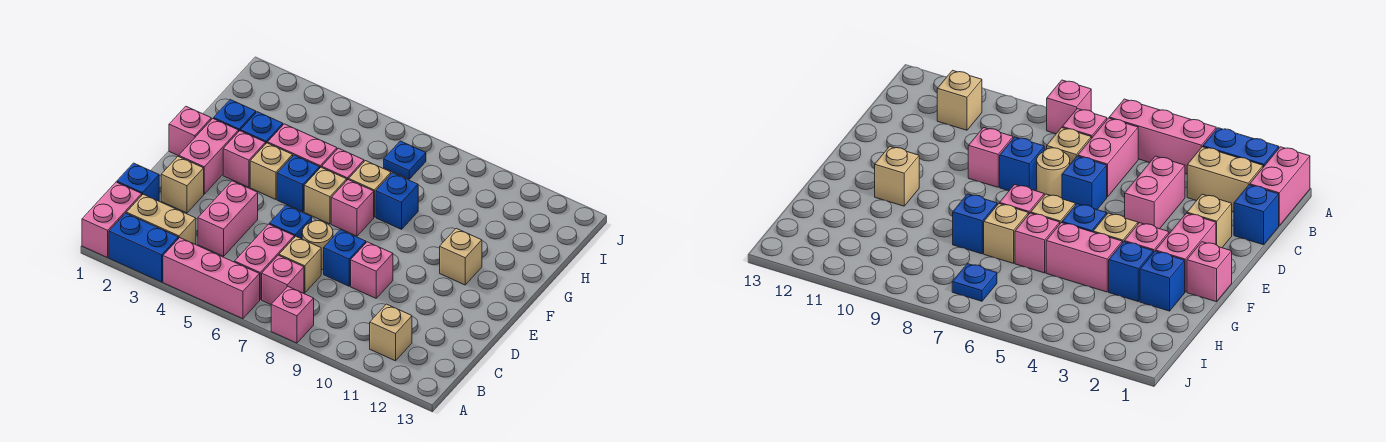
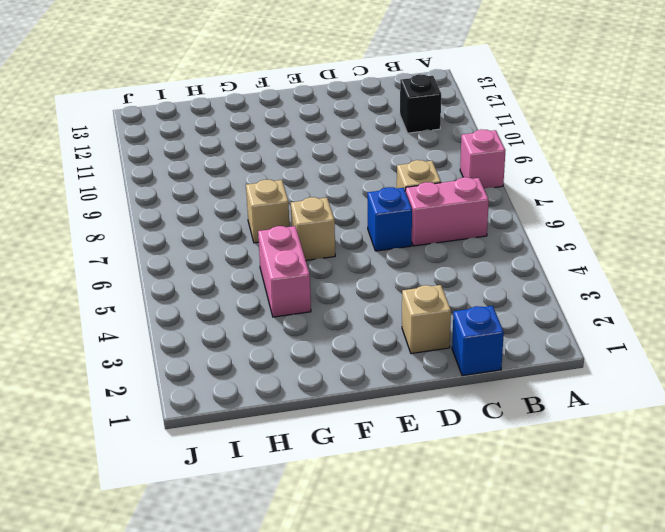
black brick B11 level 1 -> tan brick B11 level 1
none -> pink brick A1:B1 level 1
none -> blue brick A2:A3 level 1
none -> pink brick A4:A6 level 1
none -> tan brick B2:B3 level 1

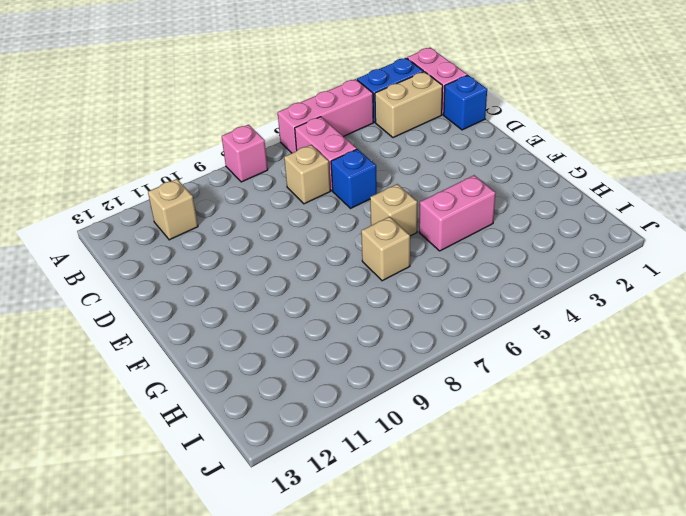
none -> pink brick B7 level 1
none -> pink brick C4:D4 level 1
none -> tan brick D2 level 1
none -> tan round brick D7 level 1

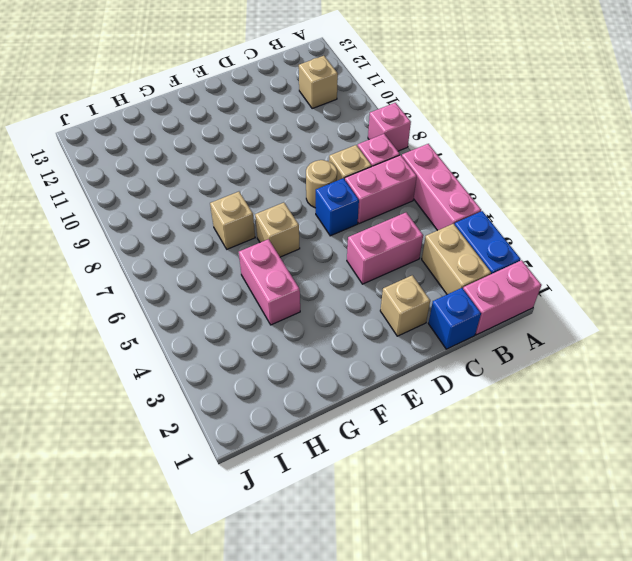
none -> blue brick D8 level 1
none -> pink brick D9 level 1
none -> pink brick E2:F2 level 1
none -> pink brick F1 level 1

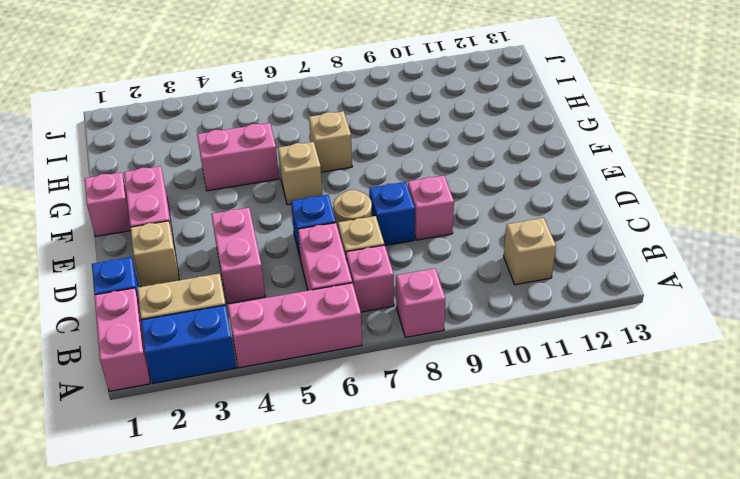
none -> pink brick F3 level 1
none -> tan brick F4 level 1
none -> blue brick F5 level 1
none -> pink brick F7 level 1

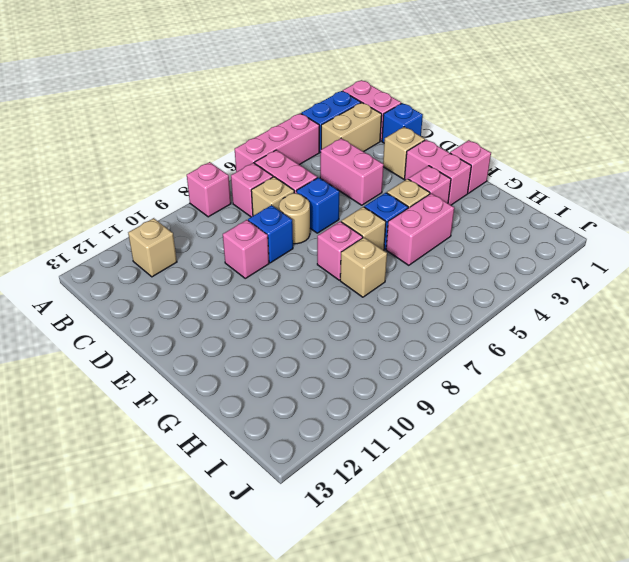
none -> tan brick F11 level 1
none -> blue brick G2 level 1
none -> blue brick G3 level 1
none -> pink brick G6 level 1

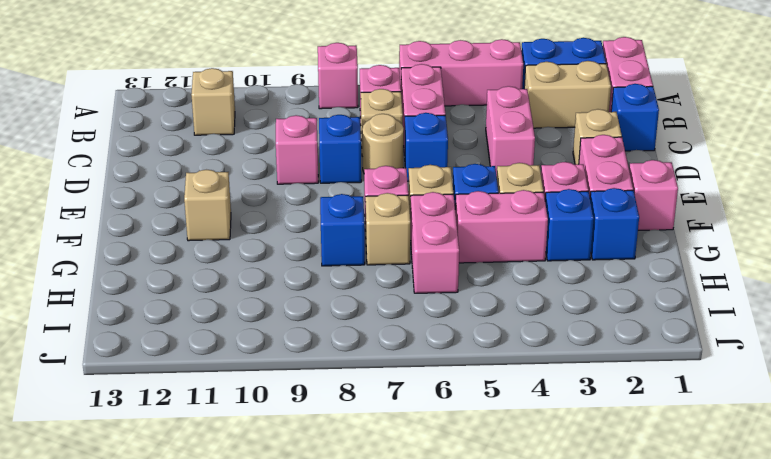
pink brick G6:H6 level 1 -> pink brick G6 level 1
none -> blue plate I7 level 1

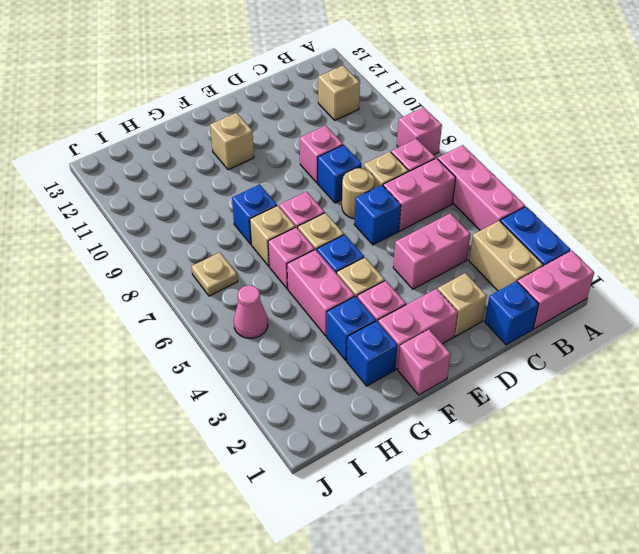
pink cone I5 level 1 -> none
tan plate I7 level 1 -> blue plate I7 level 1

